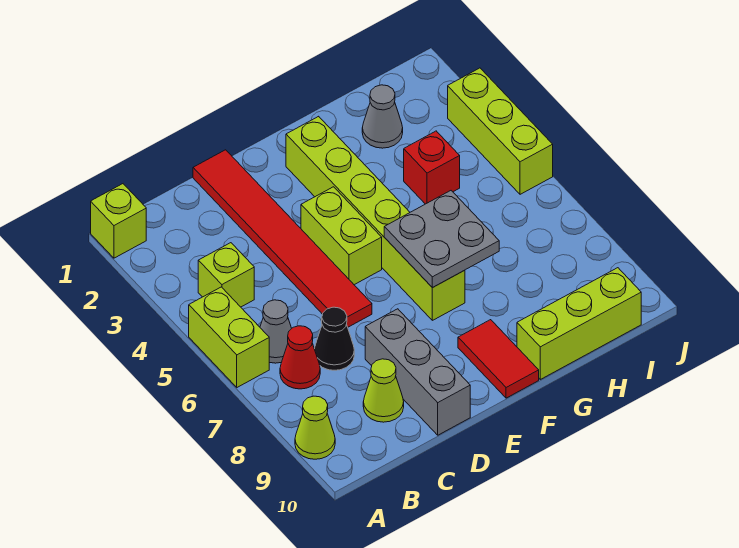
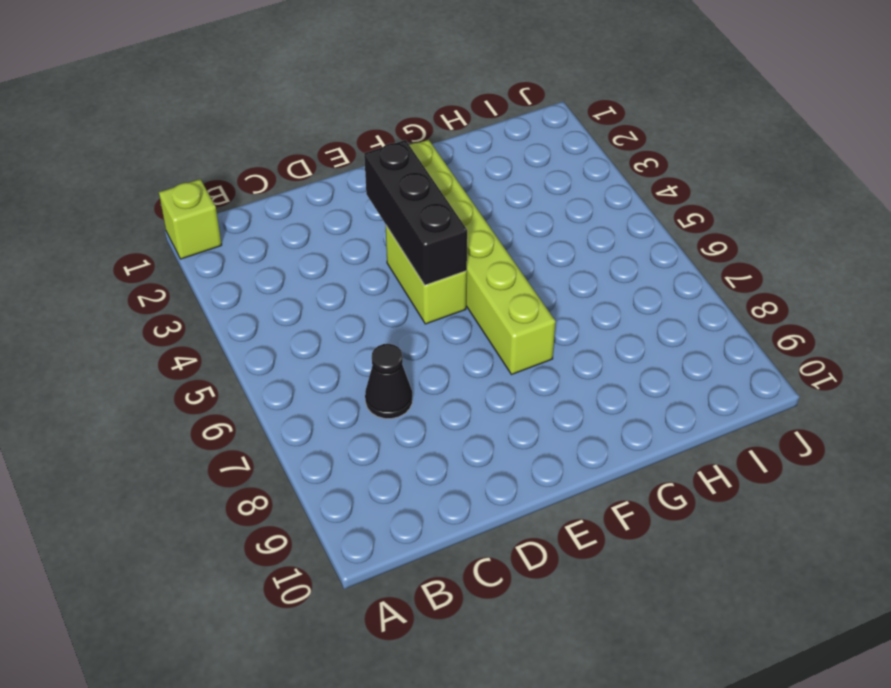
black brick E3:E5 level 2 -> none
none -> lime brick A5:A6 level 1
none -> lime cone A9 level 1
none -> lime brick B4 level 1

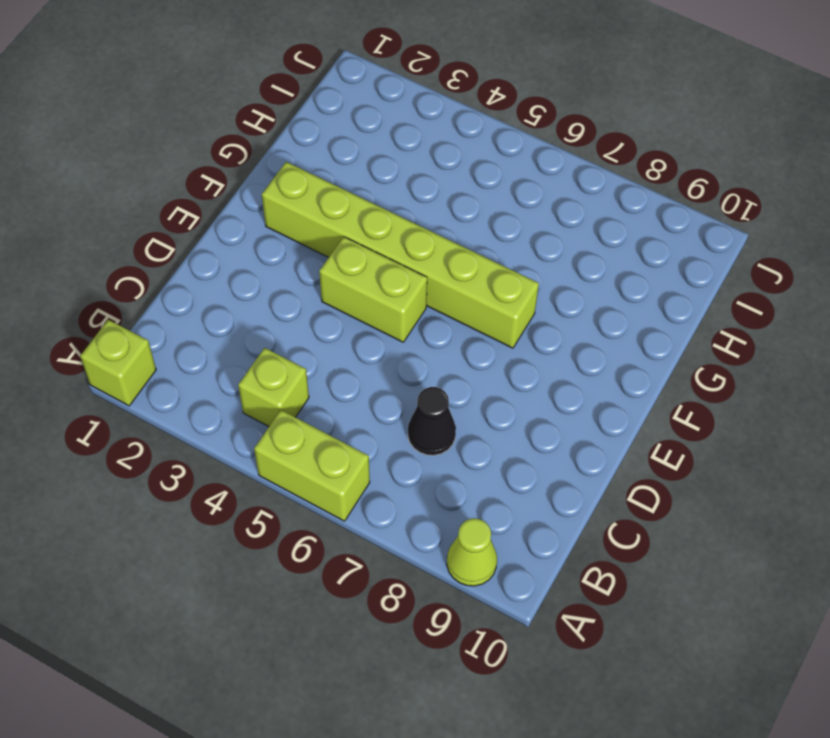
none -> grey cone B6 level 1
none -> red cone B7 level 1
none -> lime cone C9 level 1

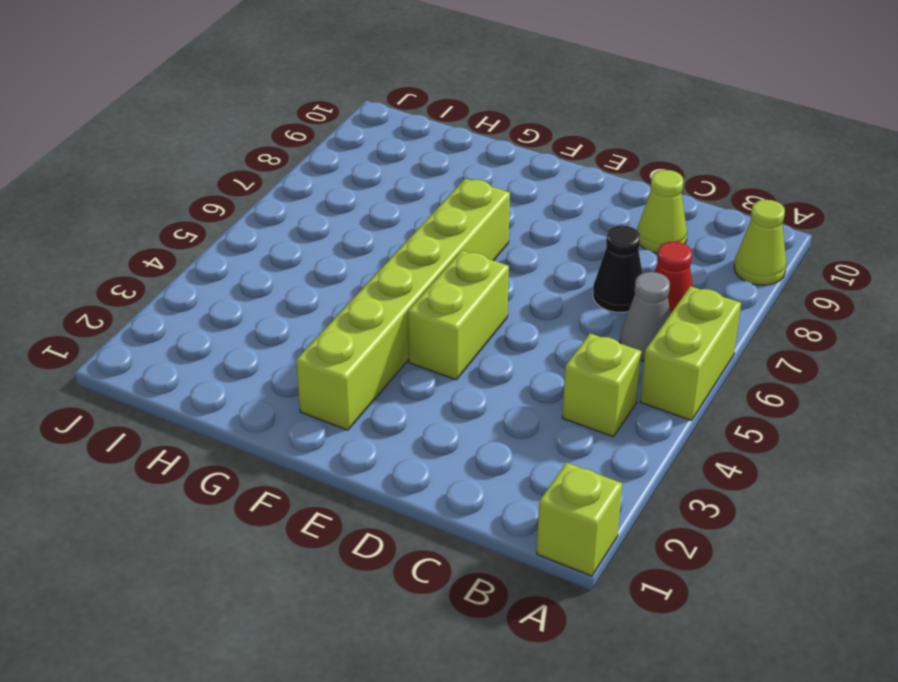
none -> red tile D1:D6 level 1
none -> grey brick D8:D10 level 1
none -> red tile F9:F10 level 1

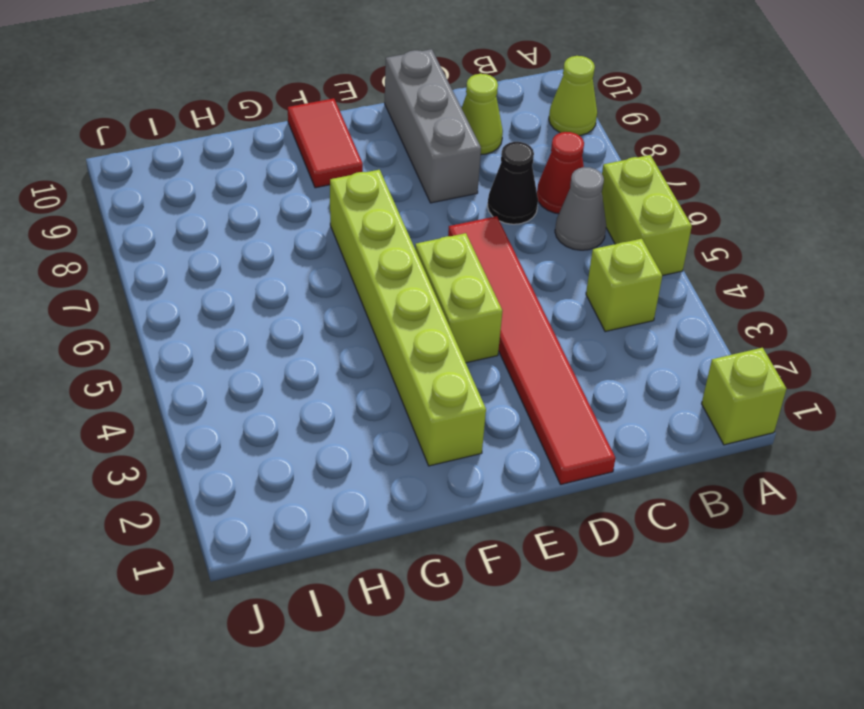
none -> lime brick G10:I10 level 1
none -> grey cone H2 level 1
none -> red brick H4 level 1

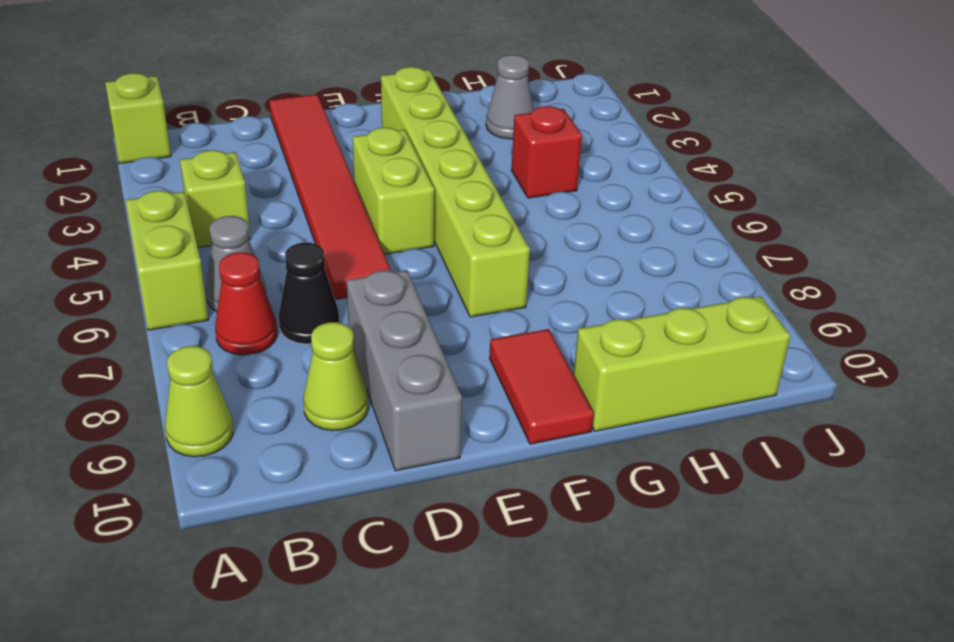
none -> lime brick J3:J5 level 1
none -> grey plate F6:G7 level 2

